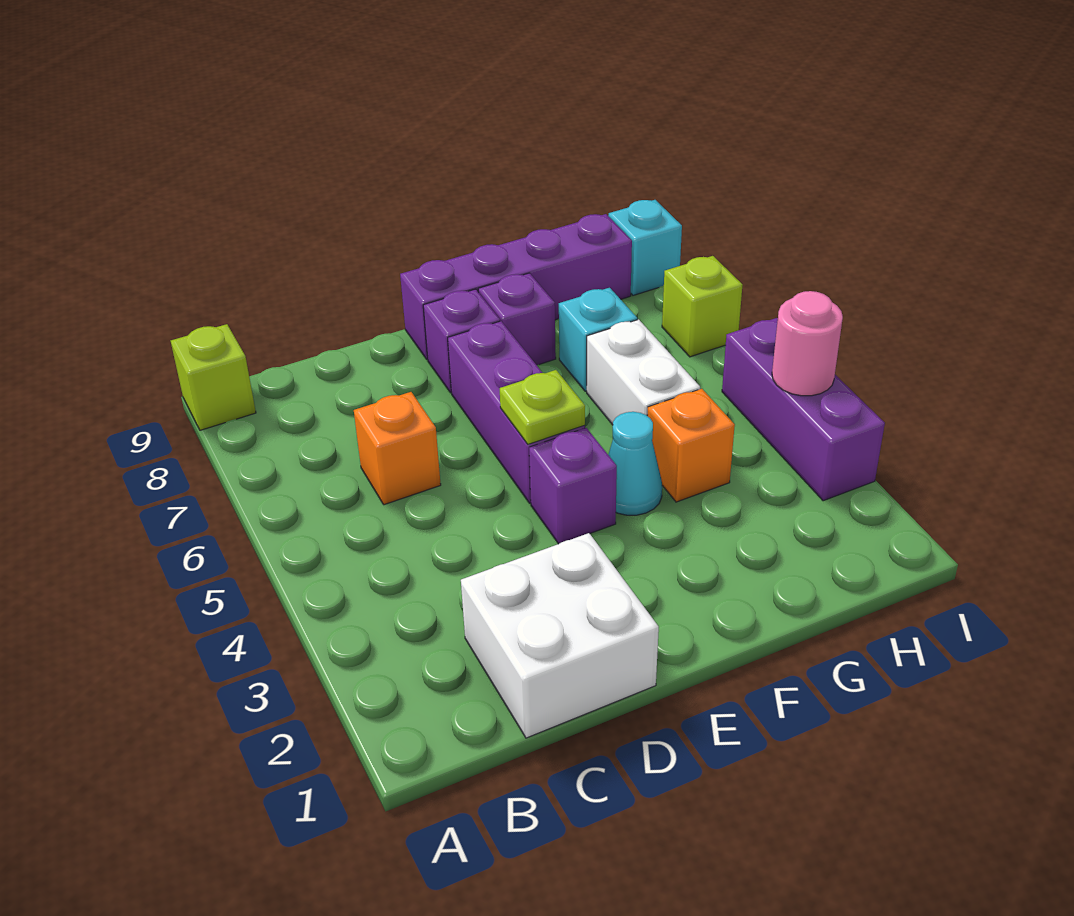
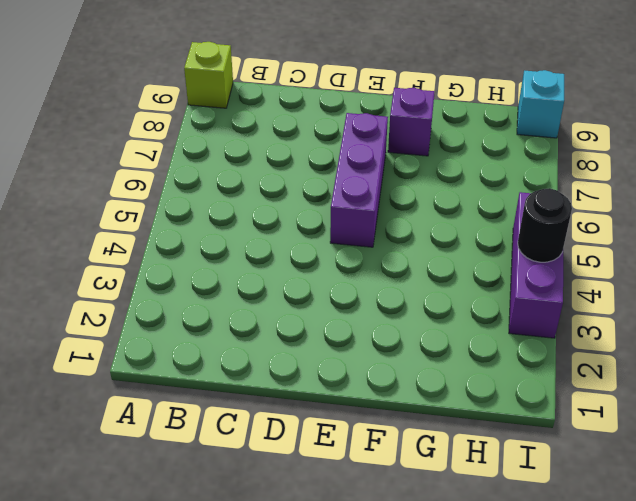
black round brick I4 level 2 -> pink round brick I4 level 2
none -> white brick C1:D2 level 1
none -> orange brick C6 level 1
none -> purple brick E4 level 1

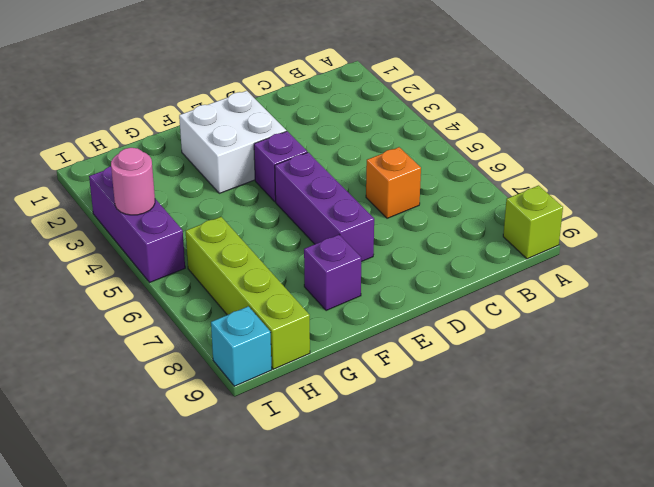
white brick E2:F3 level 1 -> white brick C1:D2 level 1
lime brick H6:H9 level 1 -> purple brick E9:H9 level 1
none -> purple brick E8 level 1
none -> cyan cone F4 level 1
none -> orange brick G4 level 1

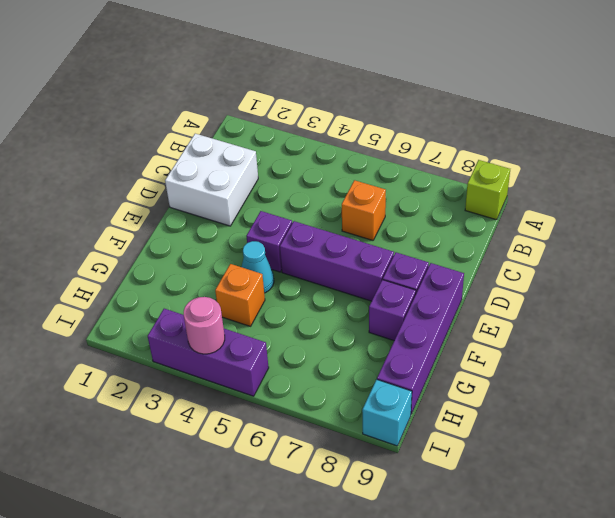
none -> white brick G5:G6 level 1
none -> cyan brick G7 level 1
none -> lime brick I7 level 1

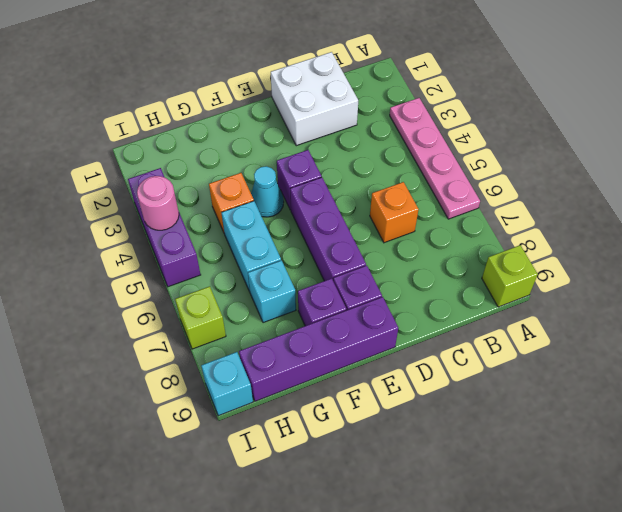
pink plate A3:A6 level 1 -> none
cyan brick G5:G6 level 1 -> white brick G5:G6 level 1
none -> lime plate E5 level 2

